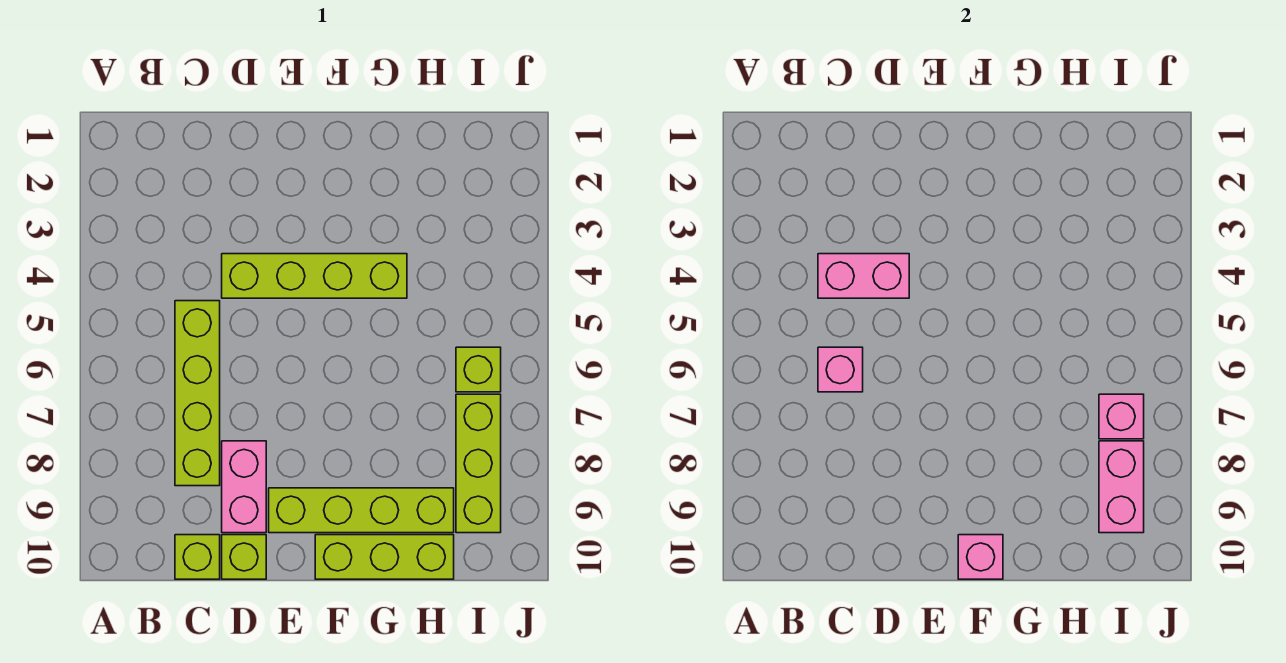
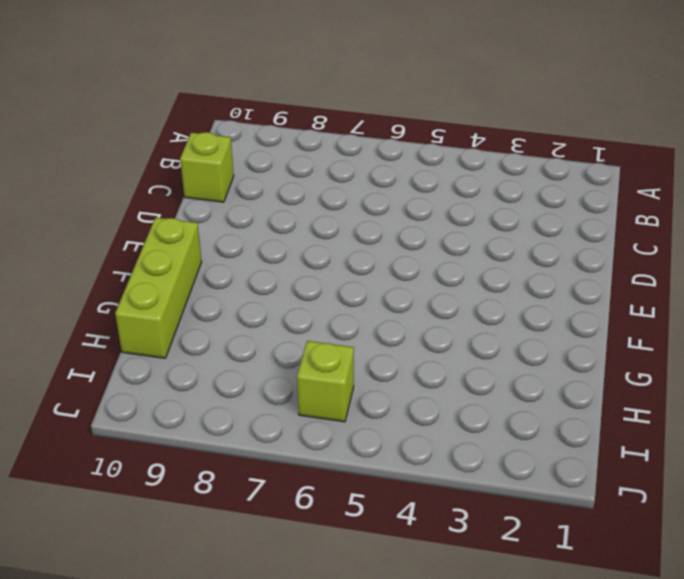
none -> lime brick C5:C8 level 1
none -> lime brick D4:G4 level 1
none -> pink brick D8:D9 level 1

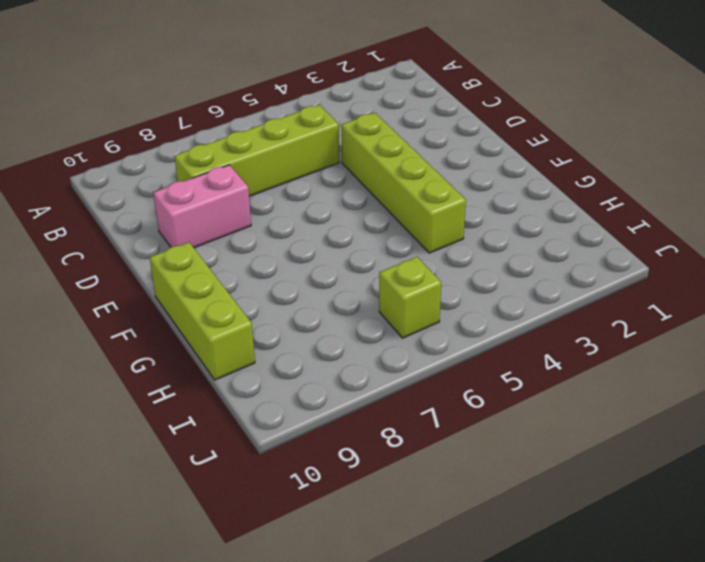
none -> lime brick C10 level 1
none -> lime brick D10 level 1
none -> lime brick E9:H9 level 1

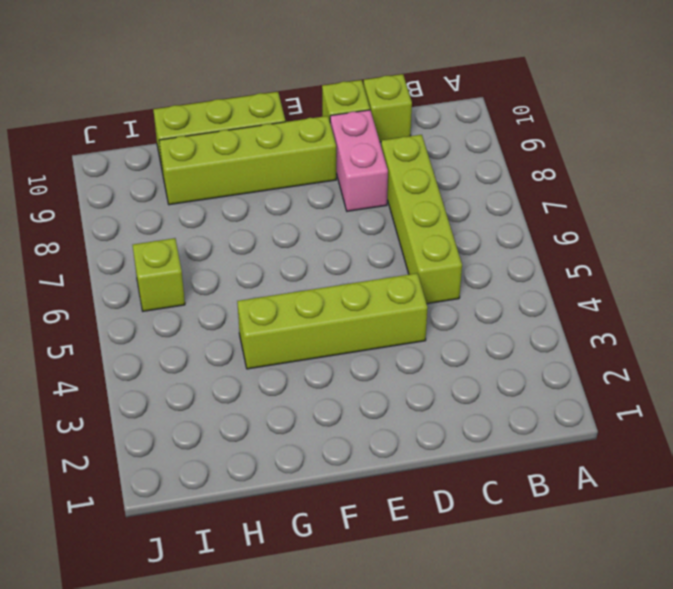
none -> lime brick I7:I9 level 1
none -> pink brick C4:D4 level 2
none -> pink brick C6 level 2

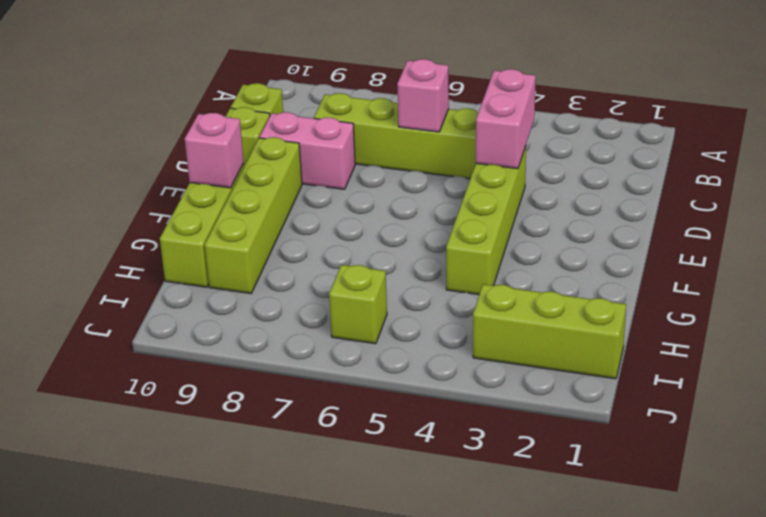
lime brick I1:I3 level 1 -> lime brick I7:I9 level 1
none -> pink brick I7 level 2
none -> pink brick I8:I9 level 2

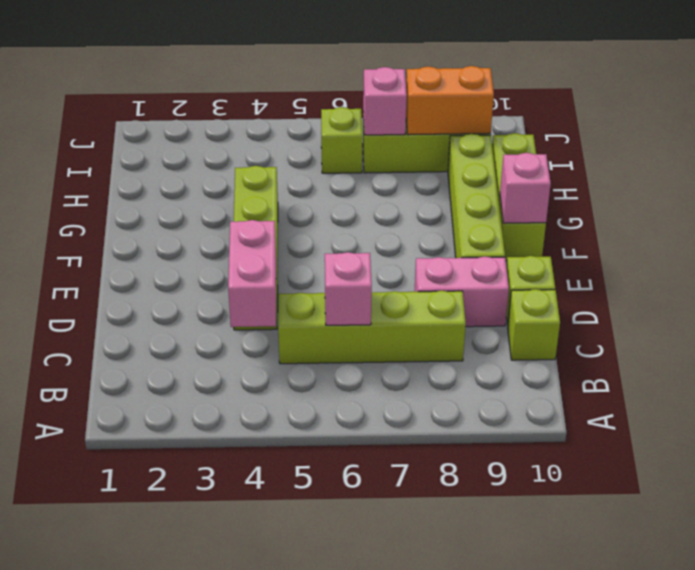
orange brick I8:I9 level 2 -> pink brick I8:I9 level 2

